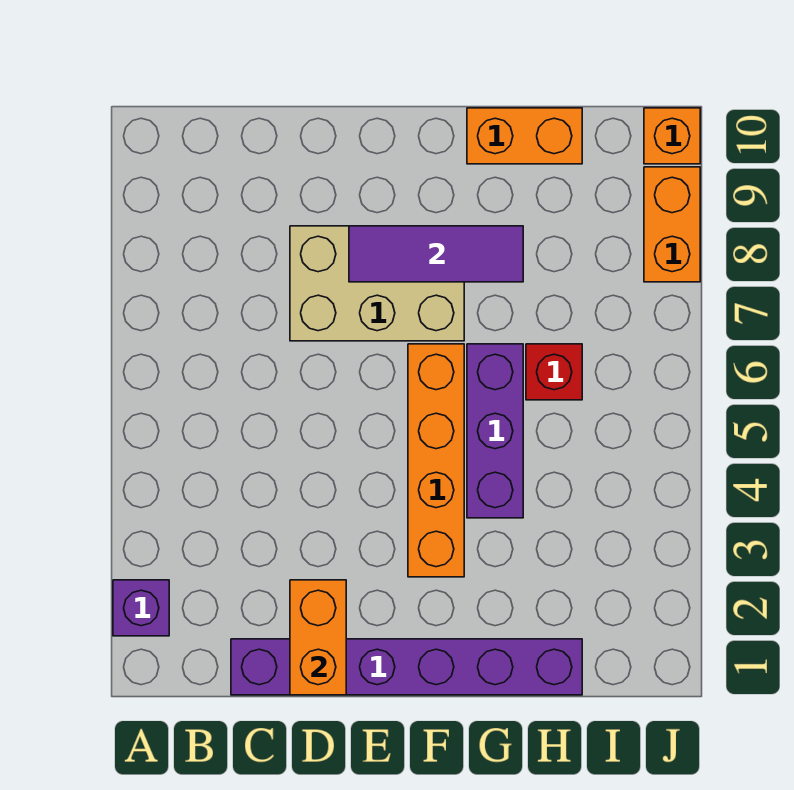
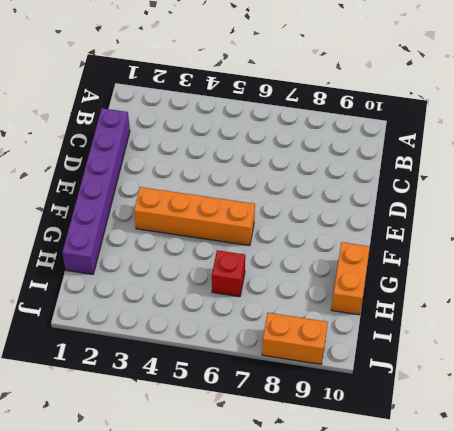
none -> purple brick A2 level 1
none -> tan brick D7:F8 level 1

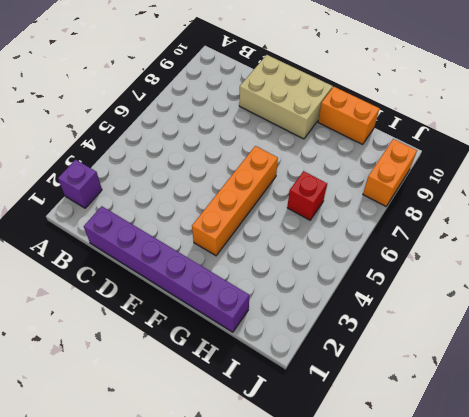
tan brick D9:F10 level 1 -> tan brick D7:F8 level 1
none -> purple brick G4:G6 level 1
none -> orange brick J10 level 1

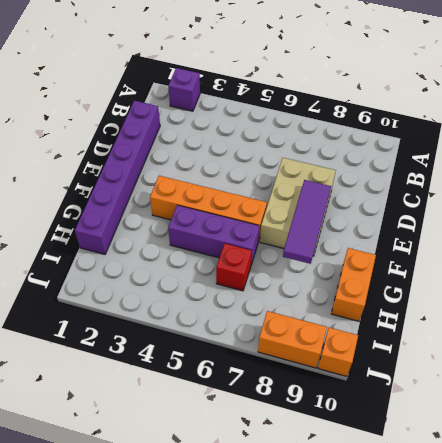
none -> orange brick D1:D2 level 2

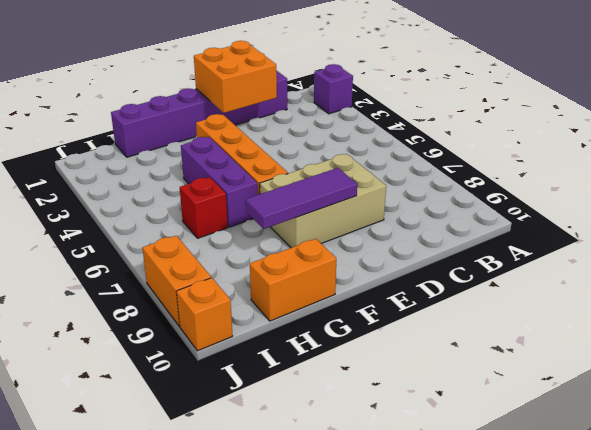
orange brick D1:E2 level 2 -> orange brick D1:D2 level 2

